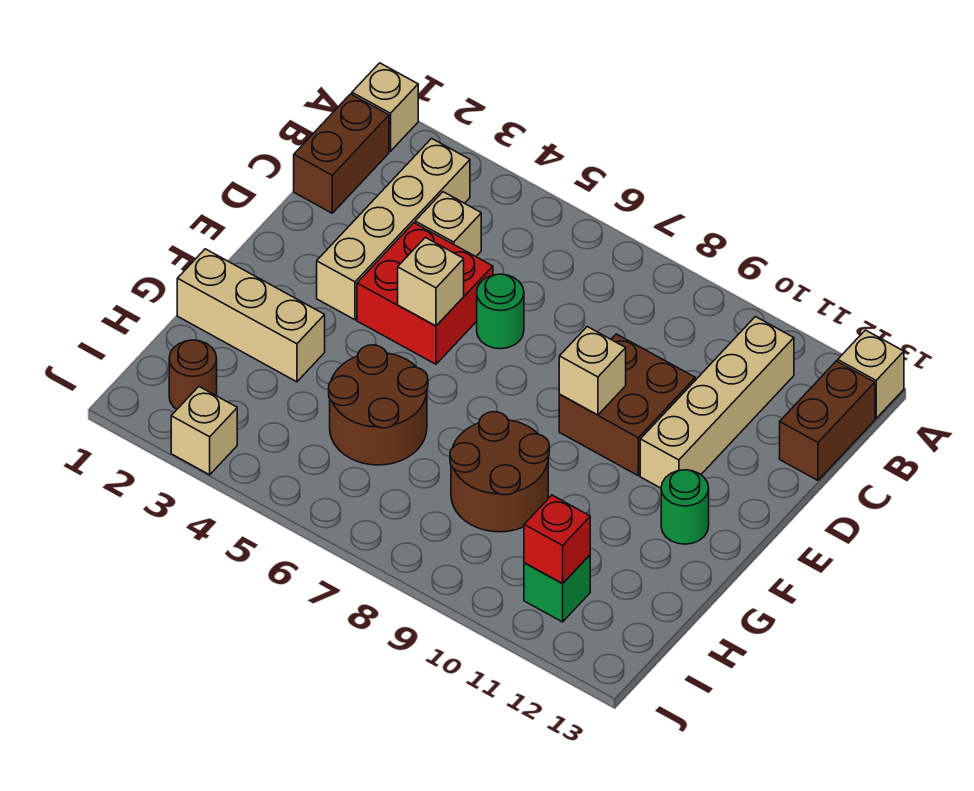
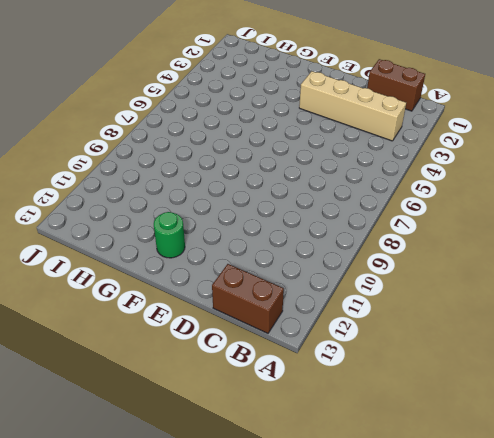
none -> tan brick A1 level 1
none -> tan brick A13 level 1
none -> tan brick B11:E11 level 1

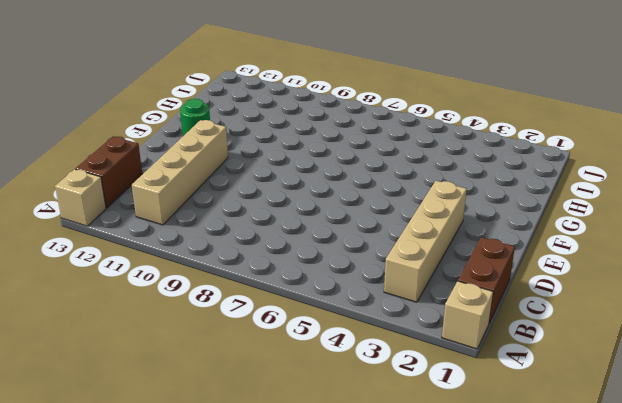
none -> tan brick C4 level 1
none -> red brick D4:E5 level 1
none -> green round brick D6 level 1

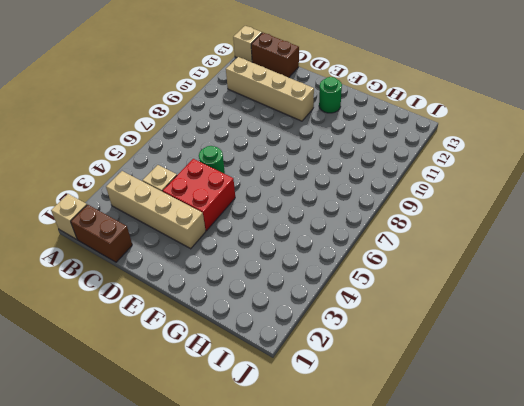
none -> brown brick D9:E10 level 1
none -> tan brick G1:G3 level 1
none -> brown round brick G5:H6 level 1

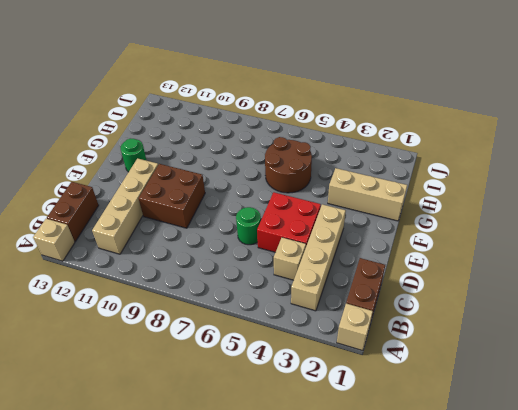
none -> brown round brick G8:H9 level 1
none -> brown round brick I2 level 1
none -> green brick I11 level 1

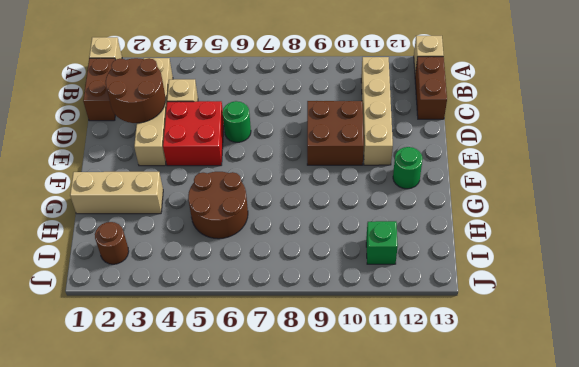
brown round brick C2:D3 level 2 -> brown round brick G8:H9 level 1
none -> tan brick J3 level 1
none -> tan brick E5 level 2
none -> tan brick E9 level 2

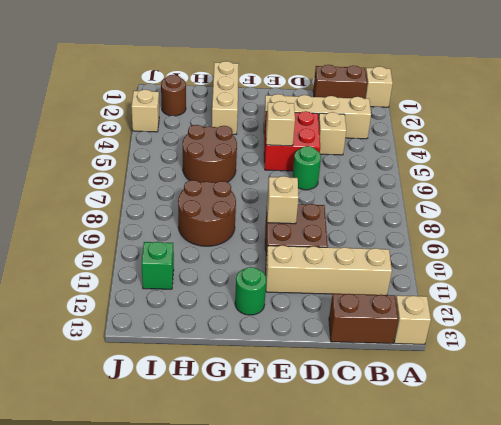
none -> red brick I11 level 2

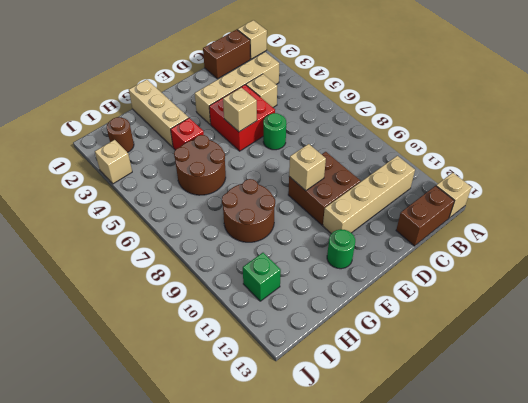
red brick G4 level 1 -> red brick I11 level 2

